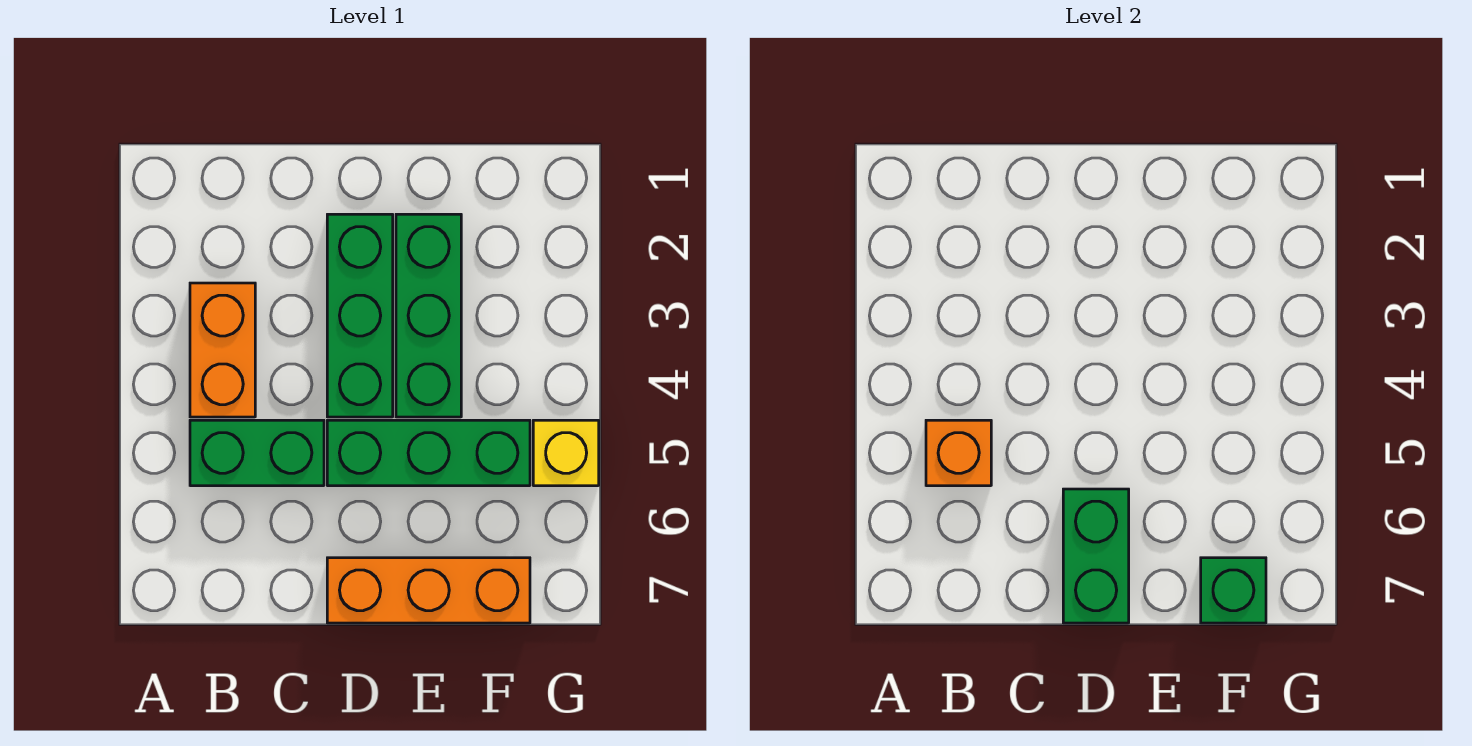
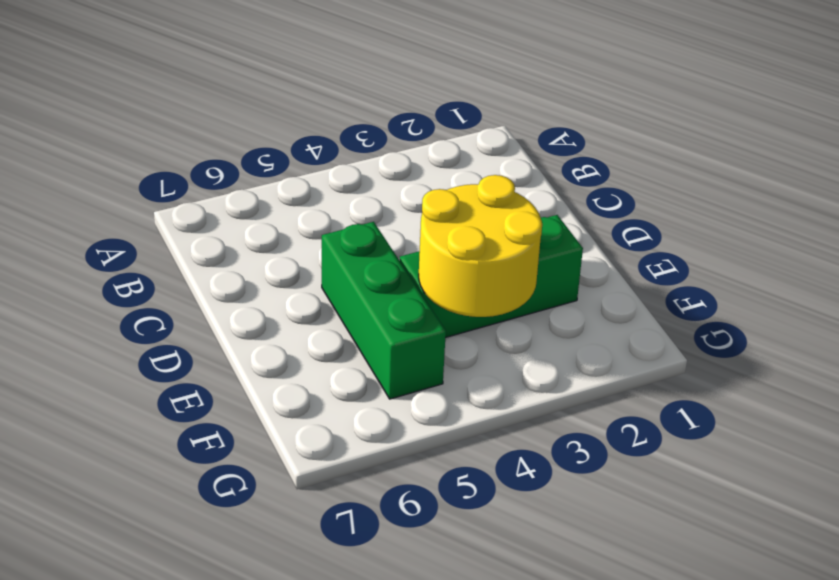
yellow round brick E3:F4 level 2 -> none
none -> orange brick B3:B4 level 1
none -> green brick B5:C5 level 1

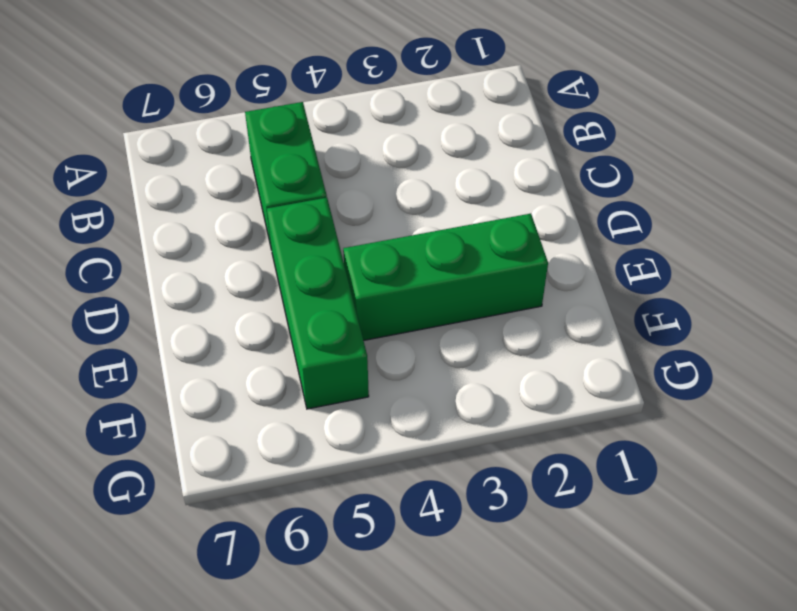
none -> orange brick B3:B4 level 1
none -> green brick D2:D4 level 1

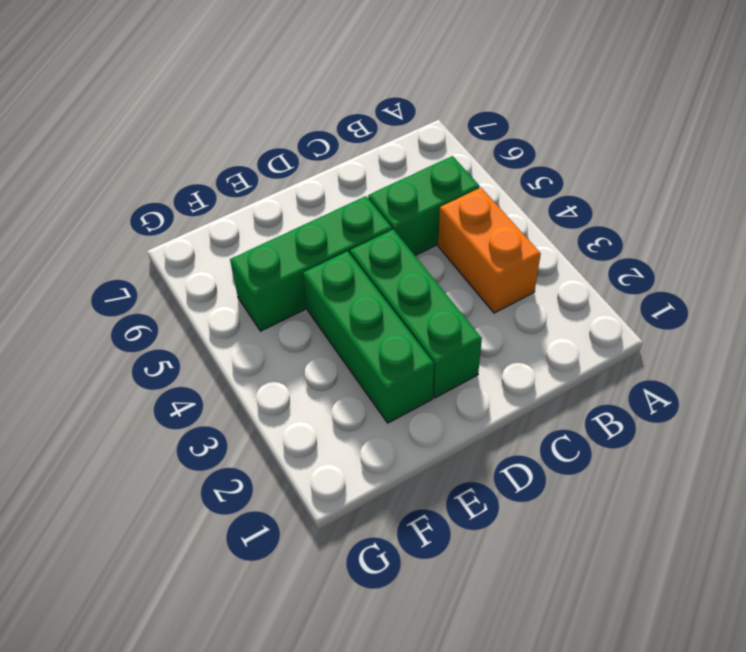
none -> orange brick D7:F7 level 1
none -> yellow brick G5 level 1

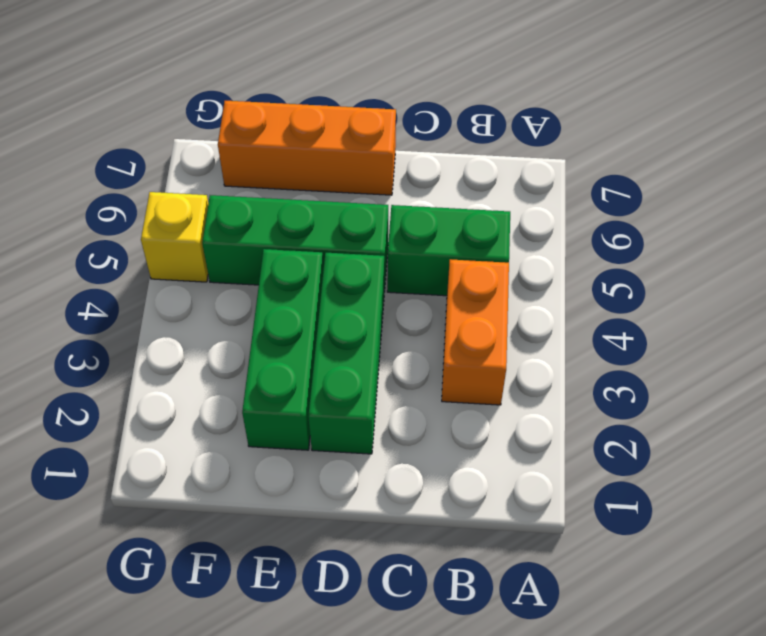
none -> orange brick B5 level 2
none -> green brick D6:D7 level 2

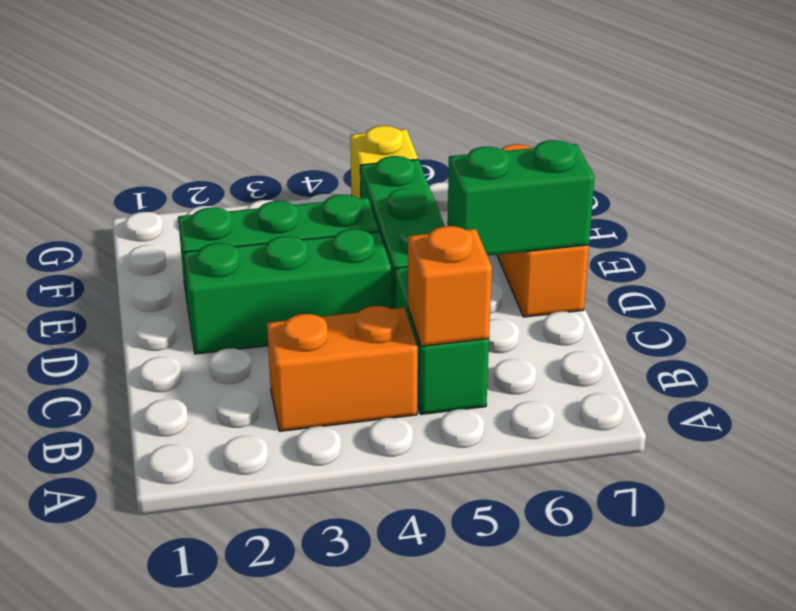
none -> green brick F7 level 2

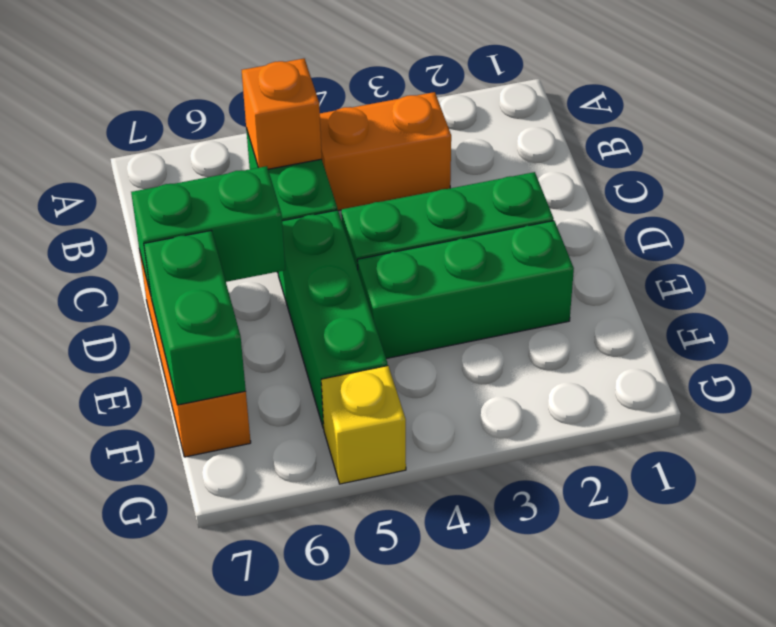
green brick E7:F7 level 2 -> green brick F7 level 2

